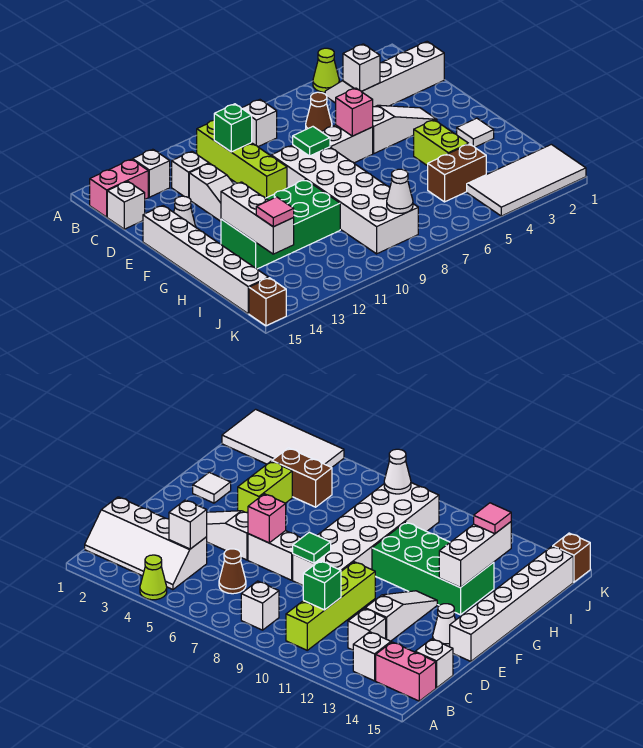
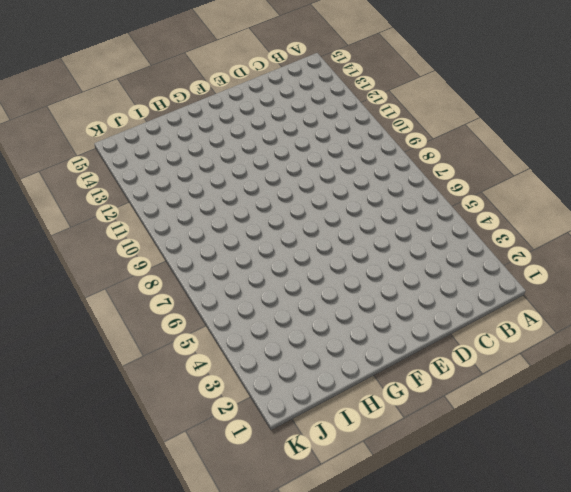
none -> lime cone A4 level 1
none -> white slope B1:C4 level 1 top C
none -> white brick B8 level 1

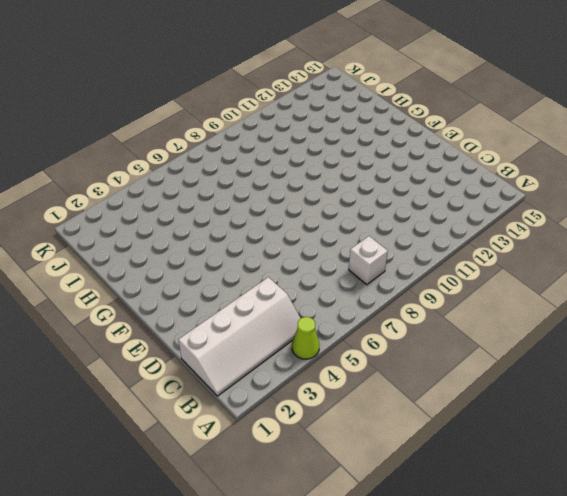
none -> lime brick B10:E10 level 1
none -> white brick B13 level 1
none -> pink brick B14:B15 level 1

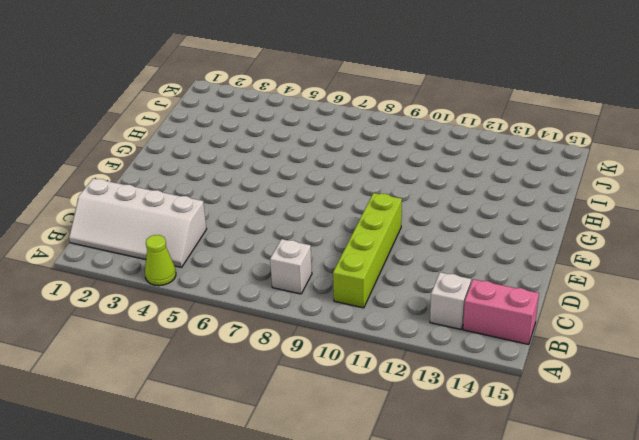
none -> brown cone C6 level 1
none -> white brick C12 level 1
none -> white brick C15 level 1

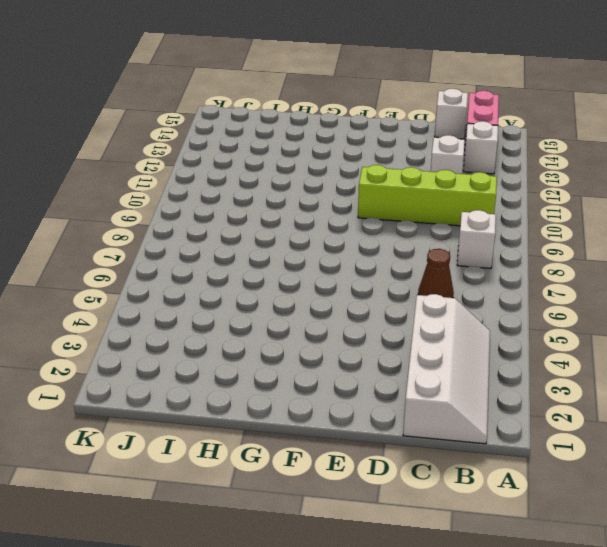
none -> lime cone A4 level 1
none -> white slope D12:F12 level 1 top D
none -> white slope E3:E5 level 1 top 5

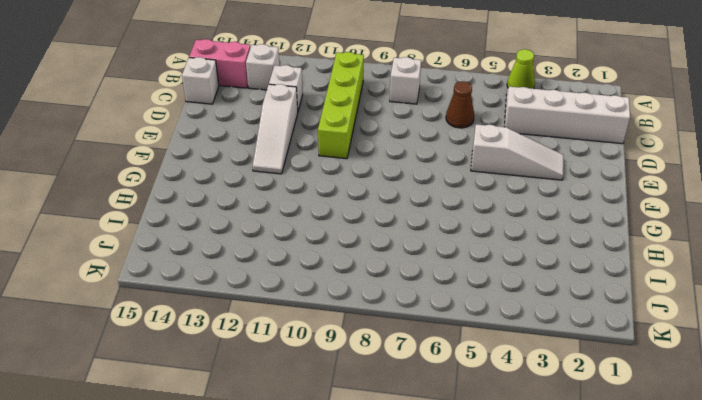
none -> white brick E6:E7 level 1
none -> white brick E8:J9 level 1
none -> white cone E14 level 1

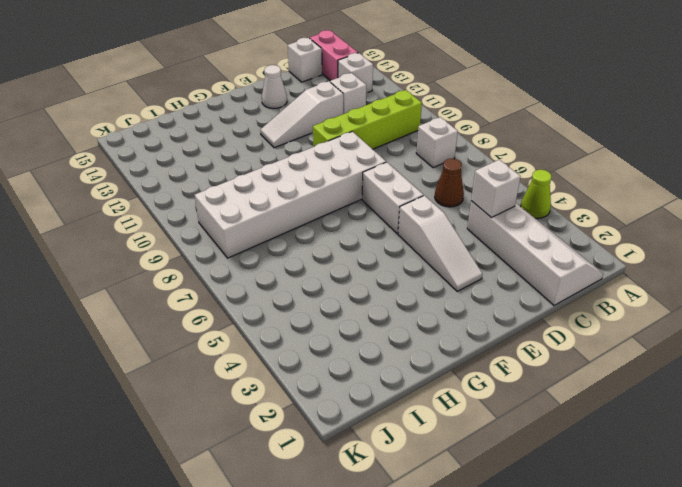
none -> white brick E15:J15 level 1
none -> white tile G2 level 1
none -> lime brick G4:H4 level 1

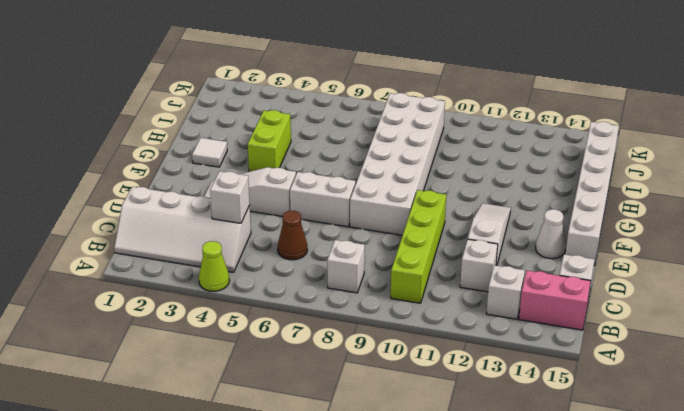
none -> green brick G10:H13 level 1
none -> brown brick I4:I5 level 1
none -> white tile J1:K4 level 1

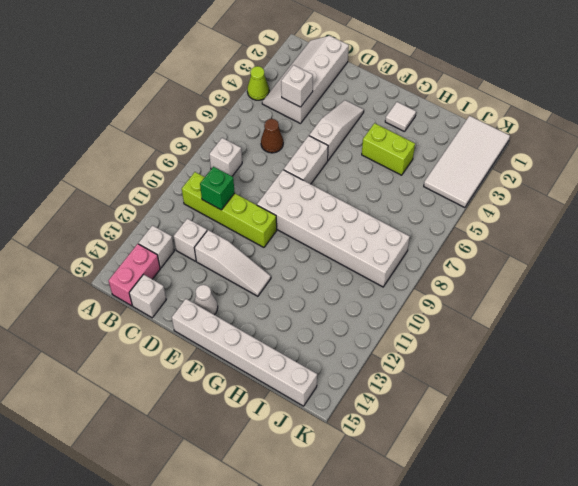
none -> green brick G10:H13 level 1
none -> brown brick I4:I5 level 1
none -> brown brick K15 level 1

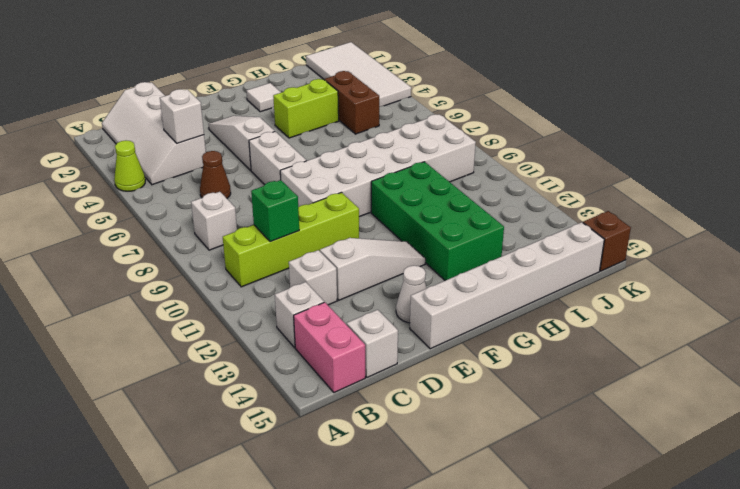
none -> pink brick E6 level 2
none -> green tile E8 level 2
none -> white brick G13:I13 level 2

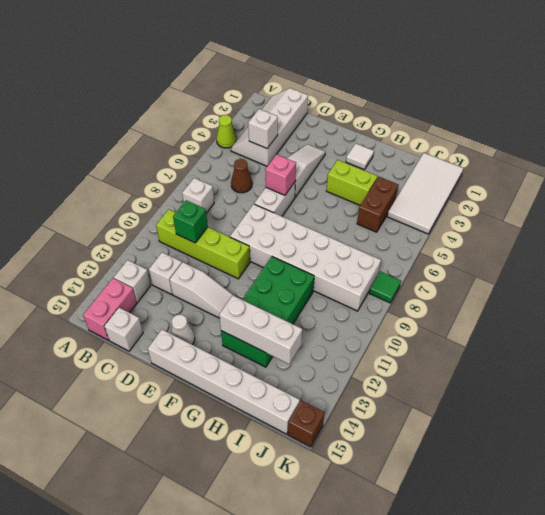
green tile K8 level 1 -> green tile E8 level 2
none -> white cone J8 level 2
none -> pink tile I13 level 3

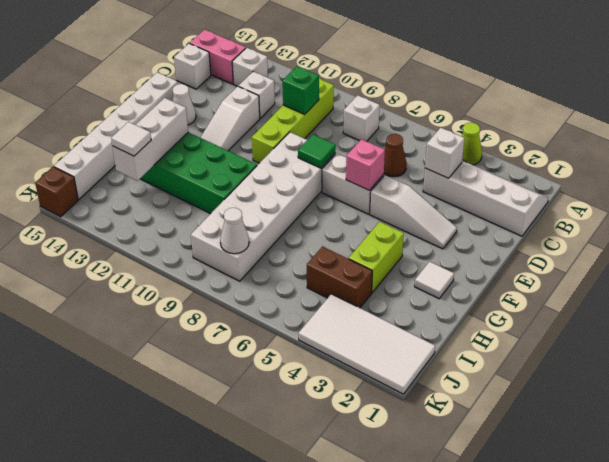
white tile I13 level 3 -> pink tile I13 level 3

